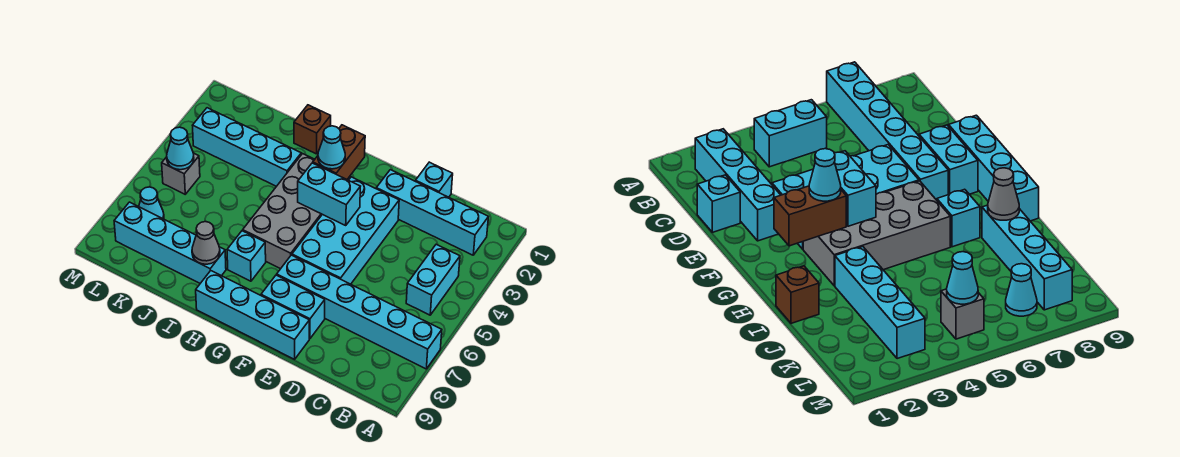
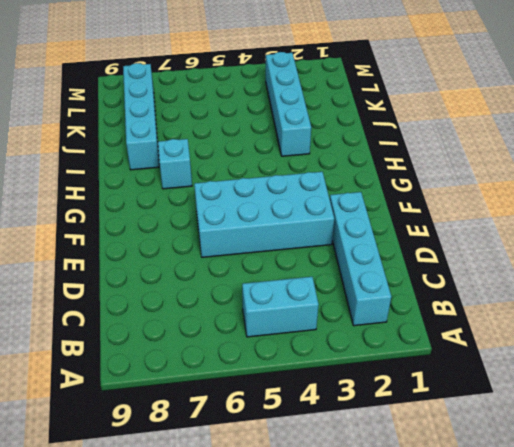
none -> cyan brick A7:F7 level 1
none -> cyan brick D1 level 1
none -> cyan brick E8:F8 level 1

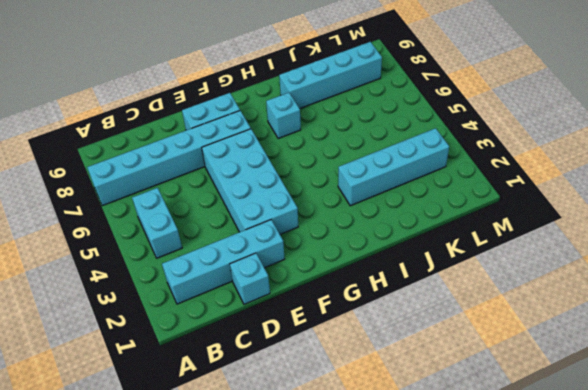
none -> cyan brick E9:H9 level 1
none -> grey brick G3:H6 level 1
none -> brown brick I1 level 1

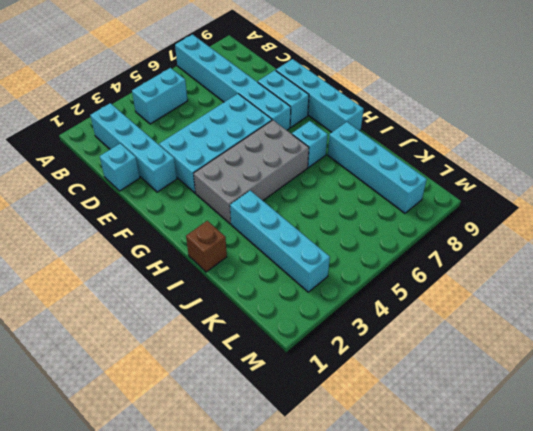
none -> grey brick L5 level 1
none -> cyan cone L7 level 1
none -> cyan brick F4:G4 level 2

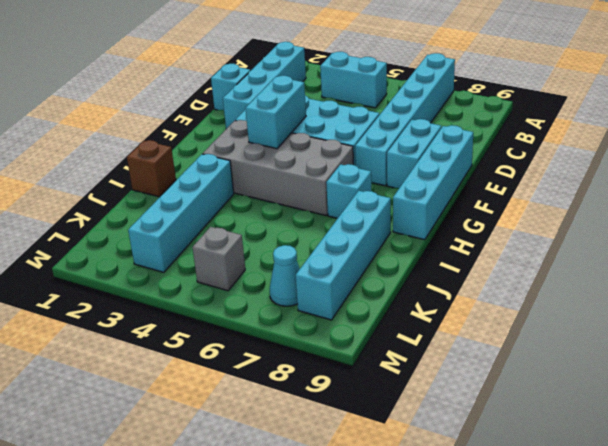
none -> brown brick G2:G3 level 2
none -> grey cone I8 level 2
none -> cyan cone L5 level 2

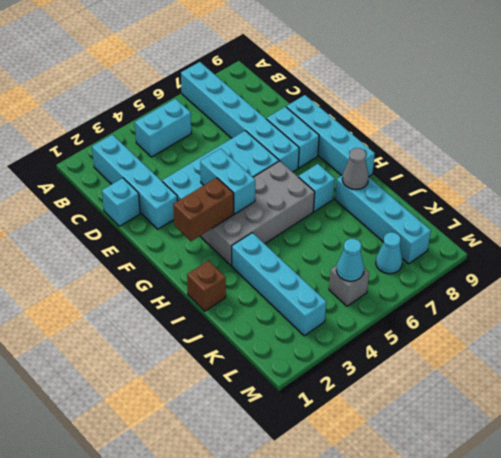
none -> cyan cone G3 level 3

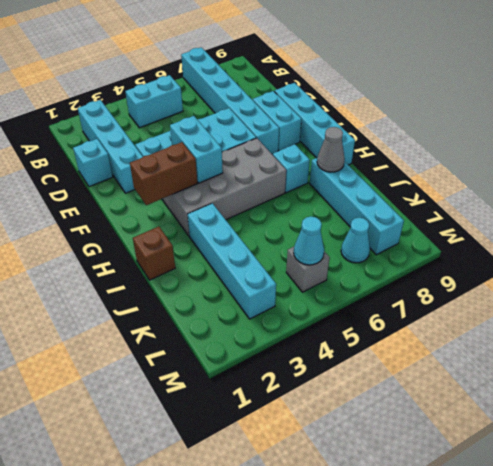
none -> cyan cone G3 level 3

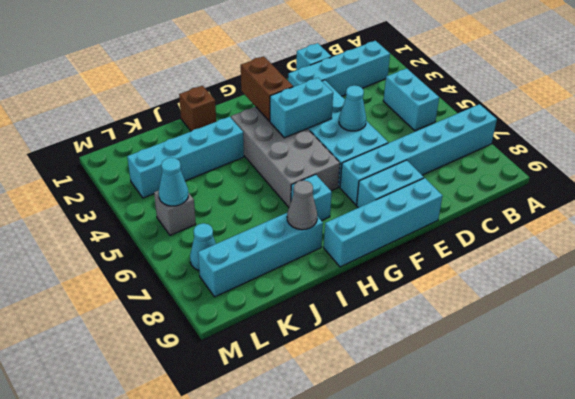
cyan cone E5 level 2 -> cyan cone G3 level 3

